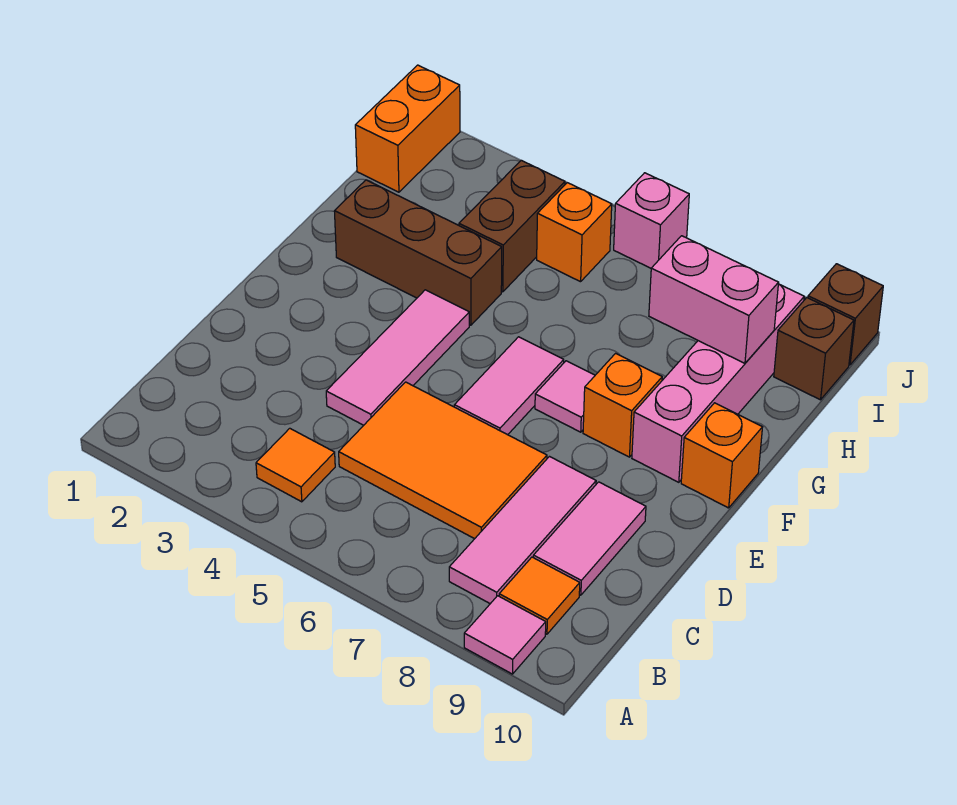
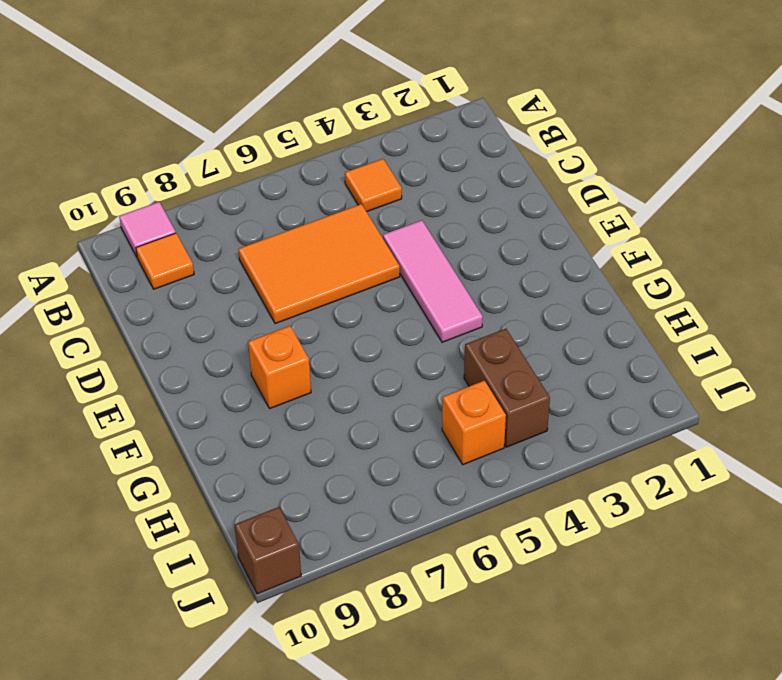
none -> pink tile B8:D8 level 1
none -> pink tile C9:D9 level 1
none -> pink tile E6:F6 level 1

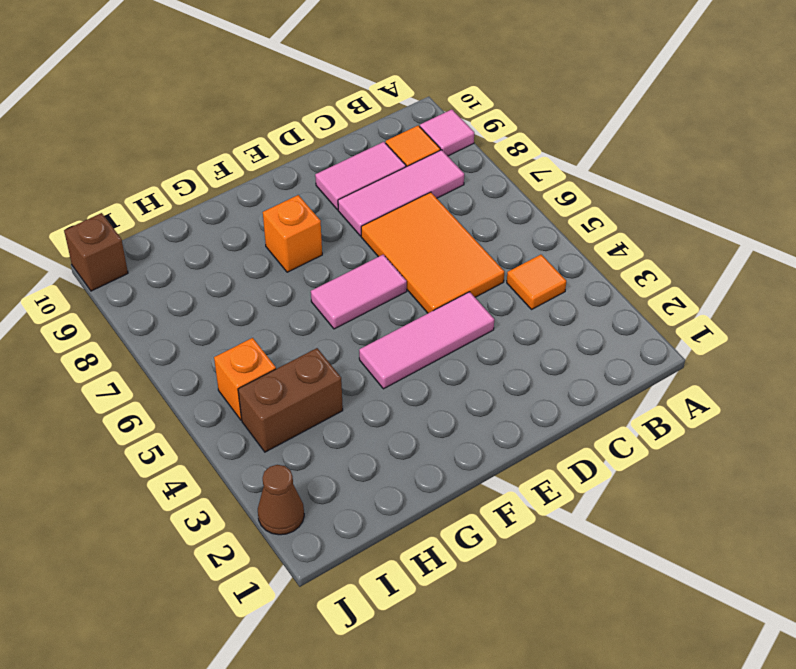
brown cone J2 level 1 -> none
none -> pink tile F7 level 1
none -> pink brick F9:I9 level 1
none -> orange brick F10 level 1

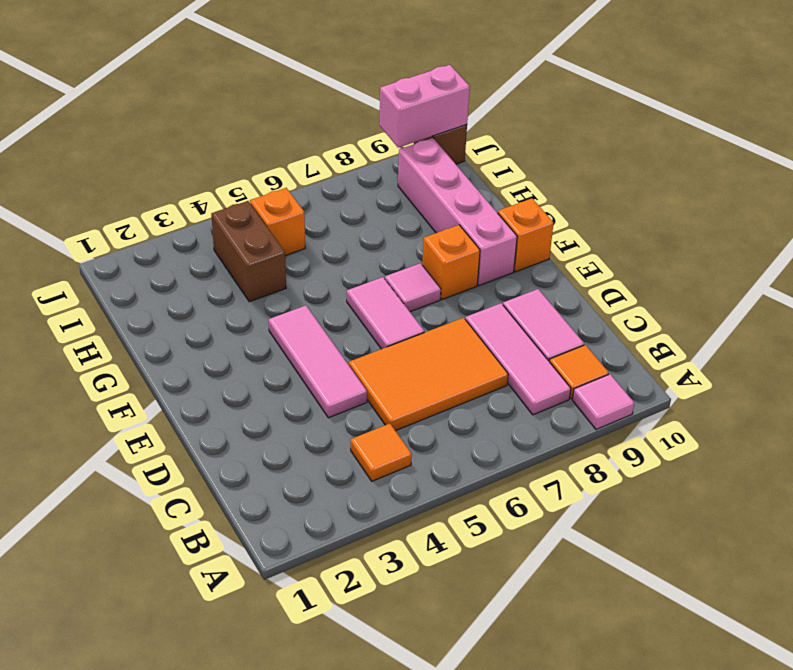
pink brick J9:J10 level 2 -> pink brick H8:H9 level 2
none -> brown brick G2:G4 level 1
none -> orange brick I1:J1 level 1
none -> brown brick I10 level 1

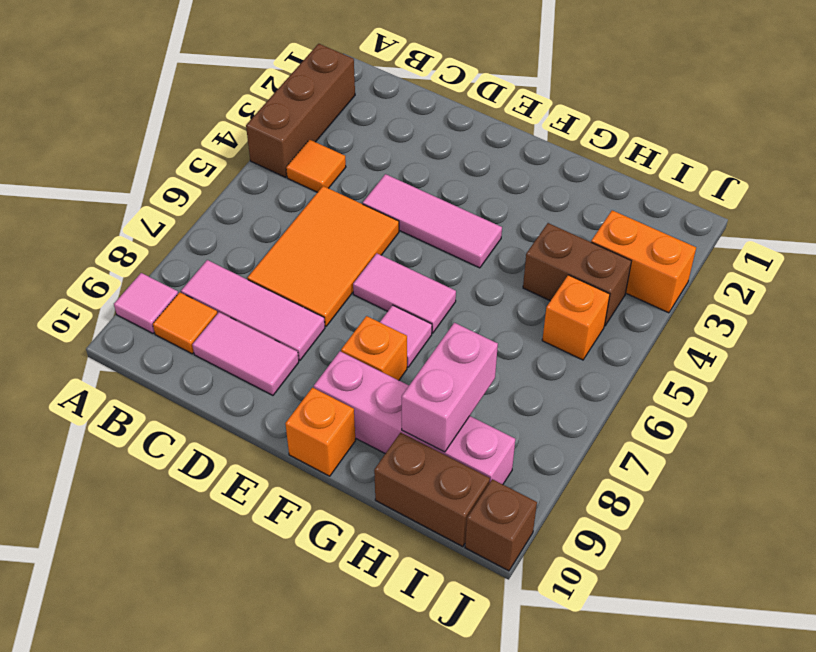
brown brick A2:A4 level 1 -> brown brick G2:G4 level 1
brown brick H10:I10 level 1 -> brown brick I10 level 1
orange brick I3:J3 level 1 -> orange brick I1:J1 level 1
none -> pink brick J6 level 1

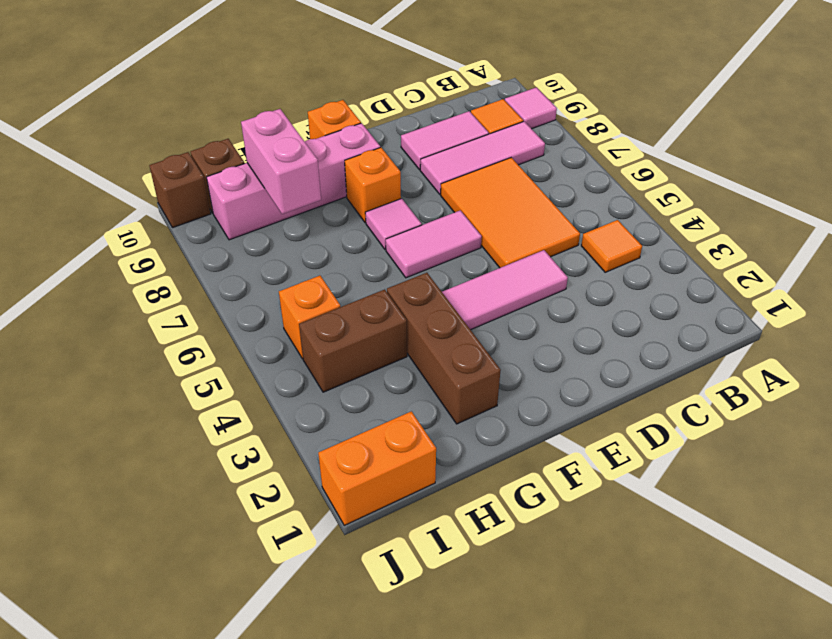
none -> pink brick J6 level 1

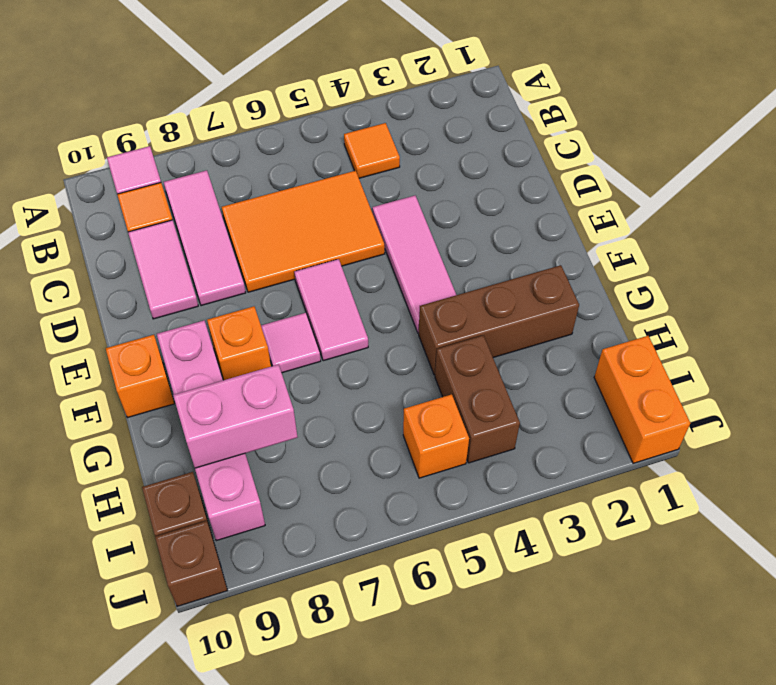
none -> pink brick J6 level 1

